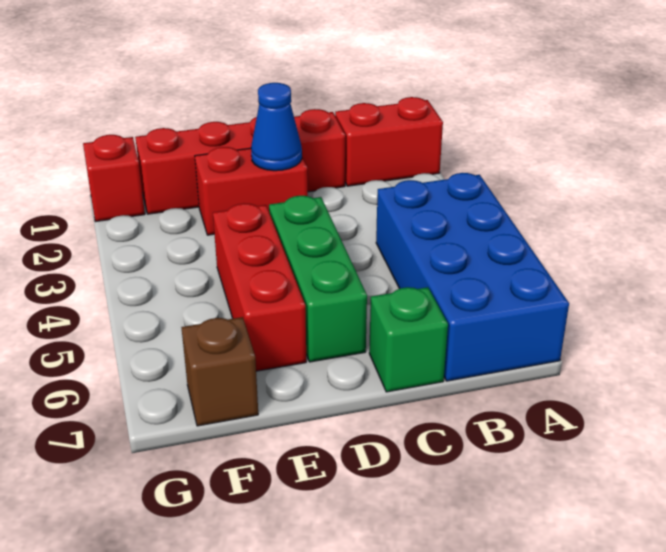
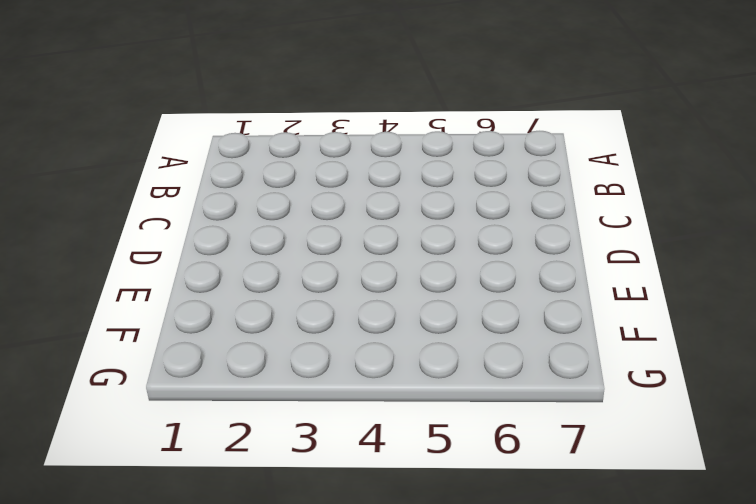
none -> red brick A1:B1 level 1
none -> blue brick A4:B7 level 1

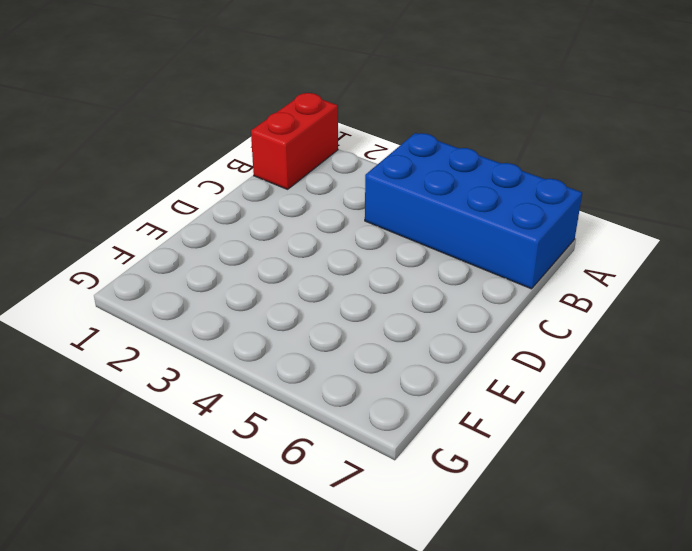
none -> red brick C1:F1 level 1
none -> green brick C7 level 1

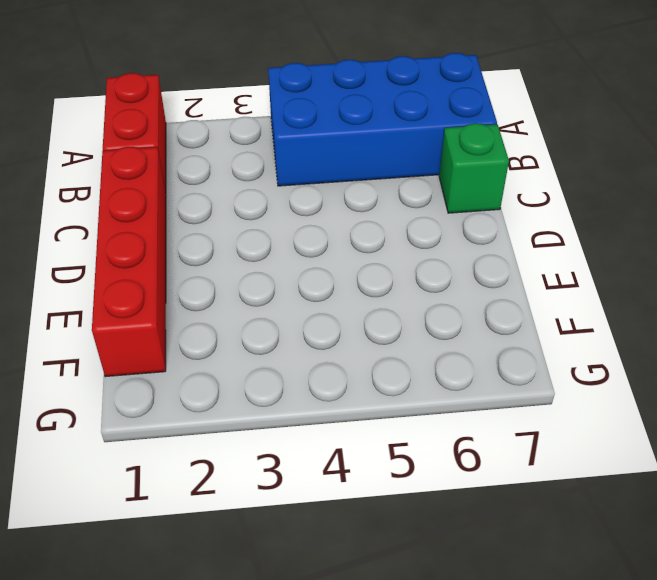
none -> red brick D2:E2 level 1
none -> green brick D4:D6 level 1

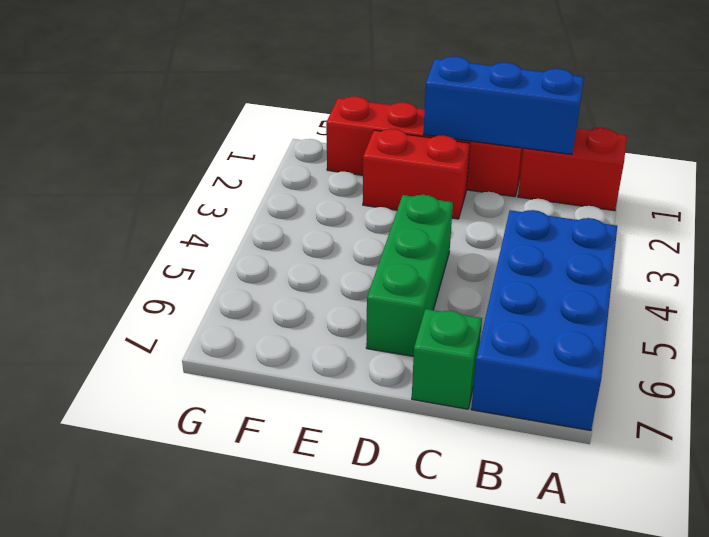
blue brick B1:D1 level 2 -> none
none -> red brick E4:E6 level 1
none -> brown brick F7 level 1

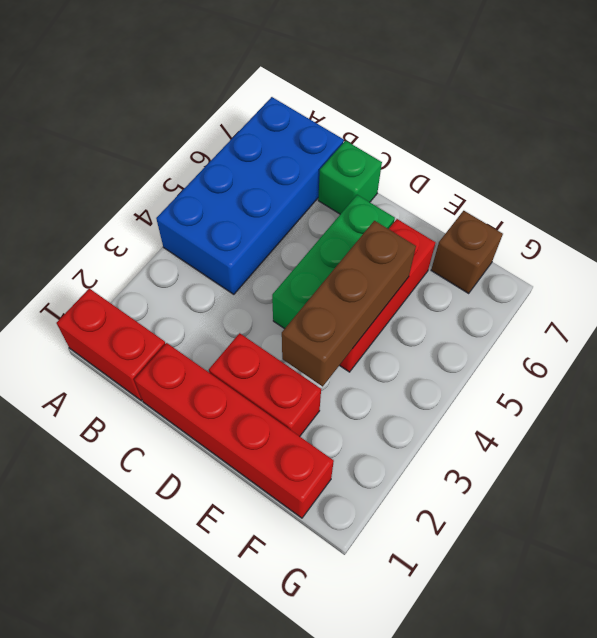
brown brick E3:E5 level 2 -> none
none -> red brick G1 level 1
none -> blue cone D2 level 2

